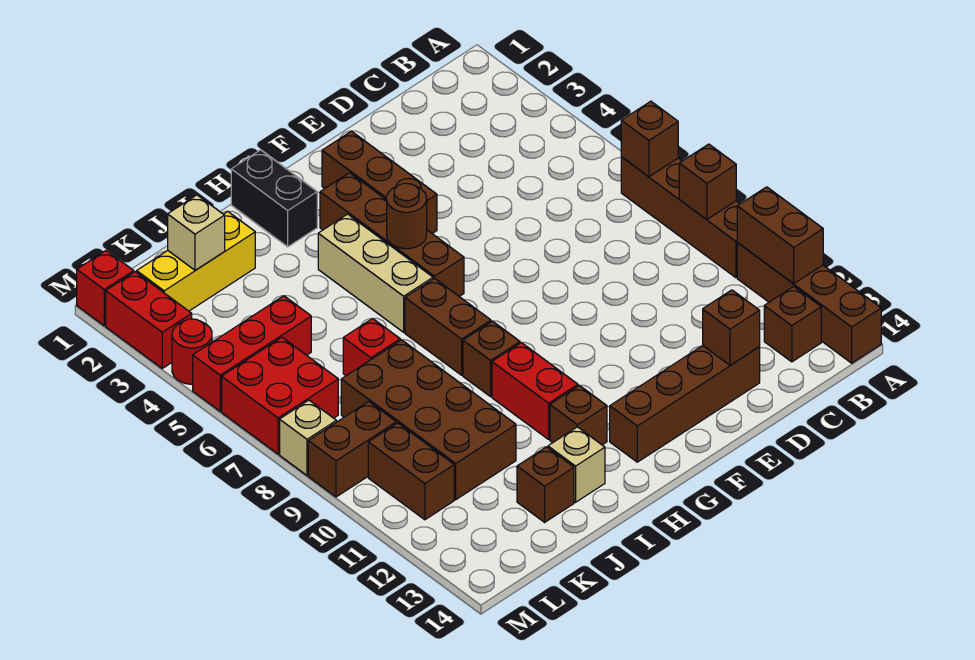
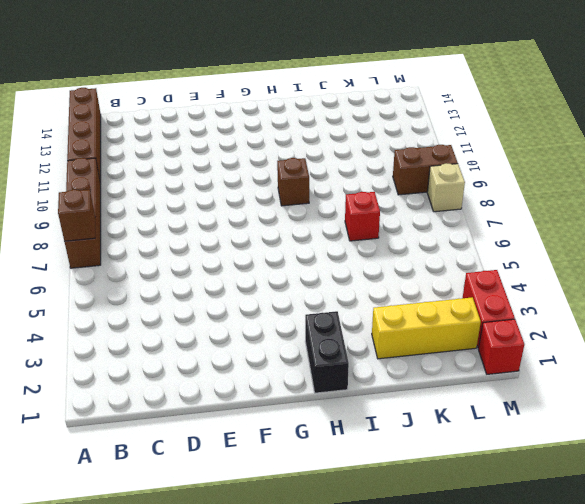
none -> brown brick B13 level 1
none -> brown brick D13:G13 level 1
none -> brown brick F2:F4 level 1
none -> brown brick G3:G6 level 1

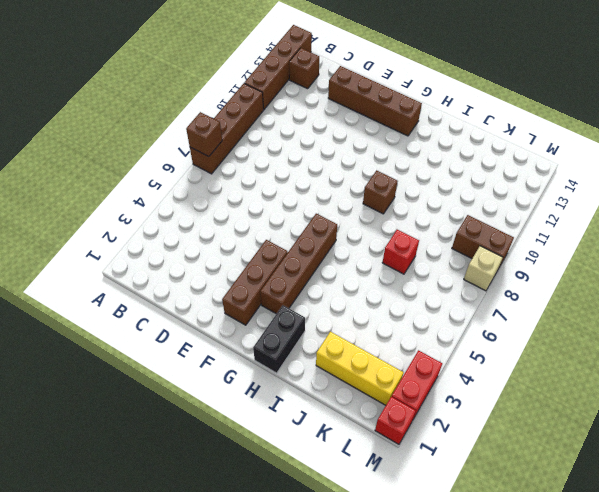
none -> tan brick H4:H6 level 1
none -> brown brick H7:H8 level 1
none -> red brick H10:H11 level 1
none -> brown brick H12 level 1

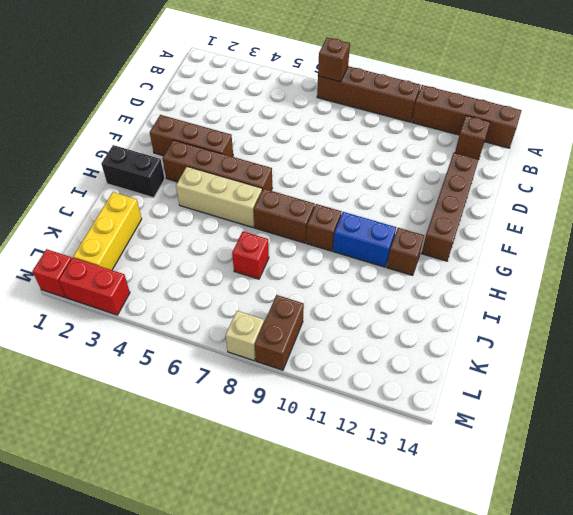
blue brick H10:H11 level 1 -> red brick H10:H11 level 1
none -> tan brick I13 level 1
none -> brown brick J8:K11 level 1
none -> brown brick J13 level 1
none -> red brick K5:M5 level 1

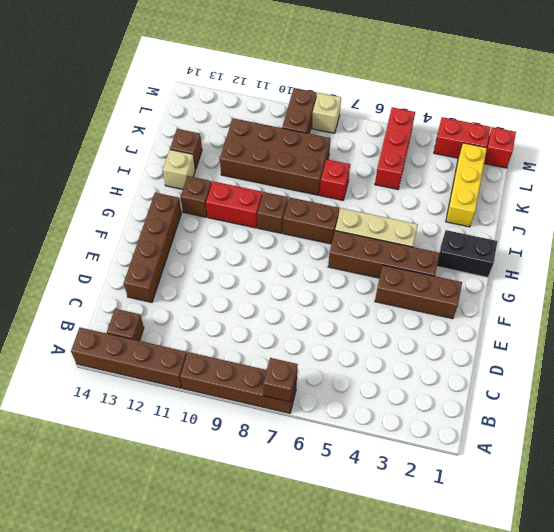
none -> red brick L6:M7 level 1
none -> brown brick L10:L11 level 1
none -> red round brick M4 level 1
none -> brown brick A9 level 2

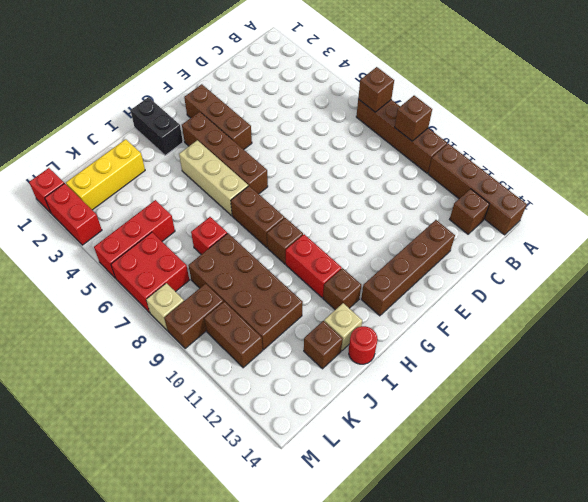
red round brick I14 level 1 -> red round brick M4 level 1
none -> brown brick A11:A12 level 2
none -> brown brick D13 level 2
none -> brown round brick G5 level 2
none -> tan brick K2 level 2

